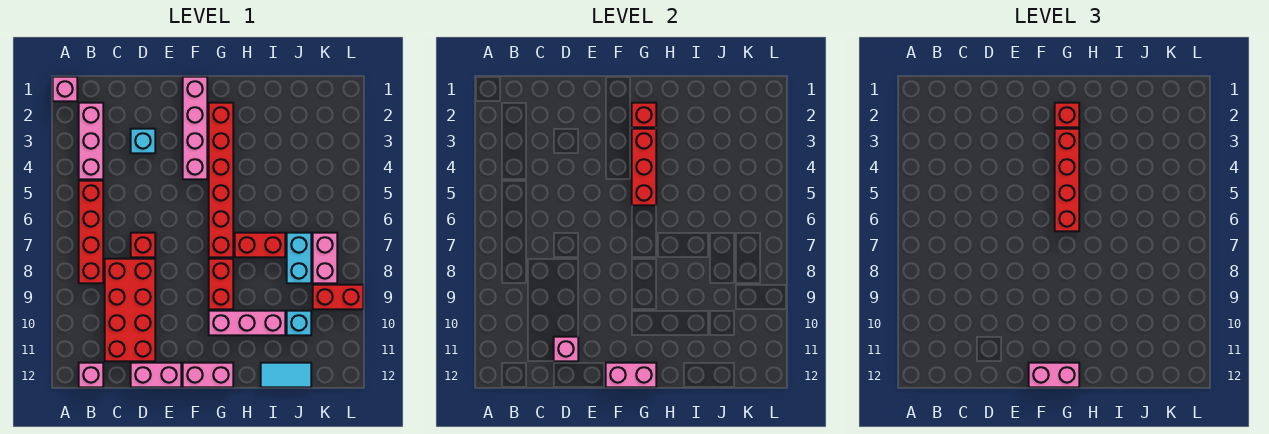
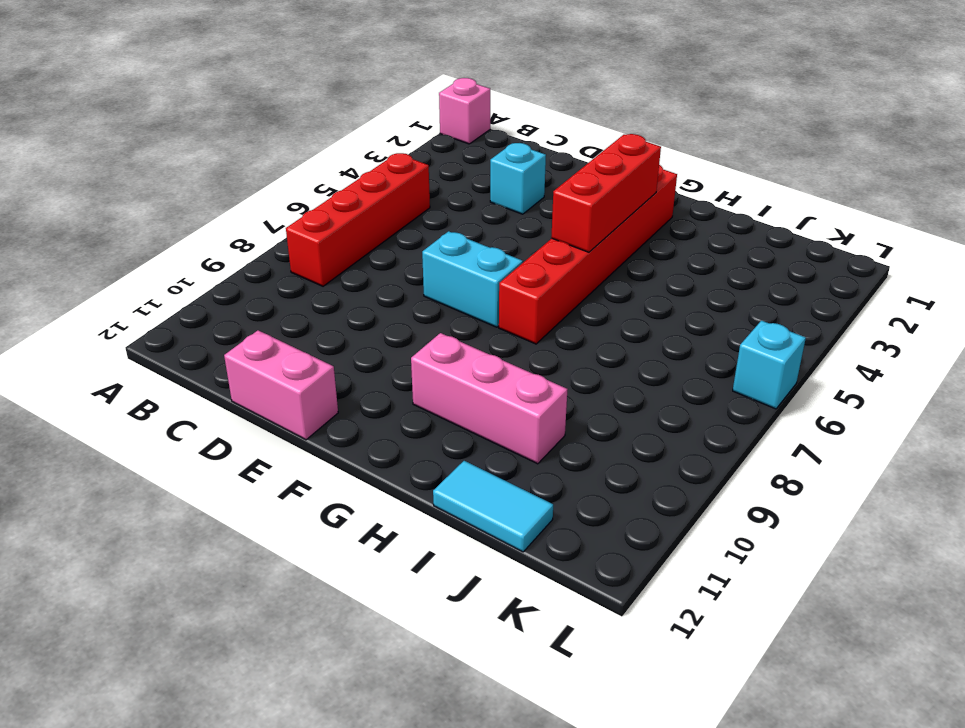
cyan brick E7:F7 level 1 -> cyan brick J7:J8 level 1
cyan brick L6 level 1 -> cyan brick J10 level 1
none -> pink brick B2:B4 level 1
none -> pink brick B12 level 1
none -> red brick C8:D11 level 1

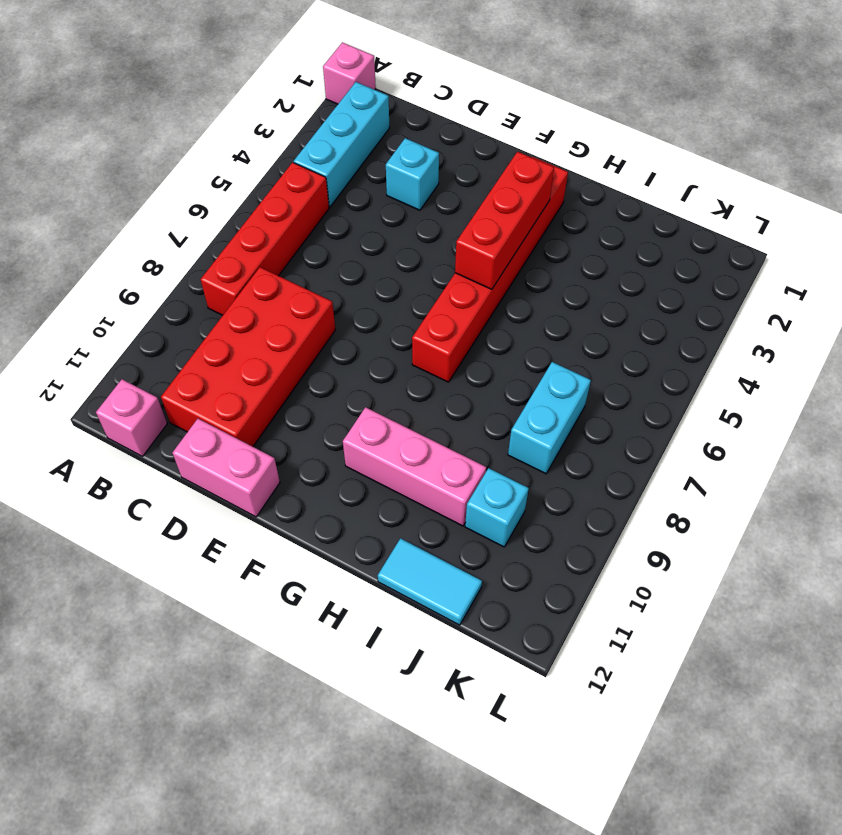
cyan brick B2:B4 level 1 -> pink brick B2:B4 level 1
none -> red brick D7 level 1
none -> pink brick F1:F4 level 1
none -> pink brick F12:G12 level 1

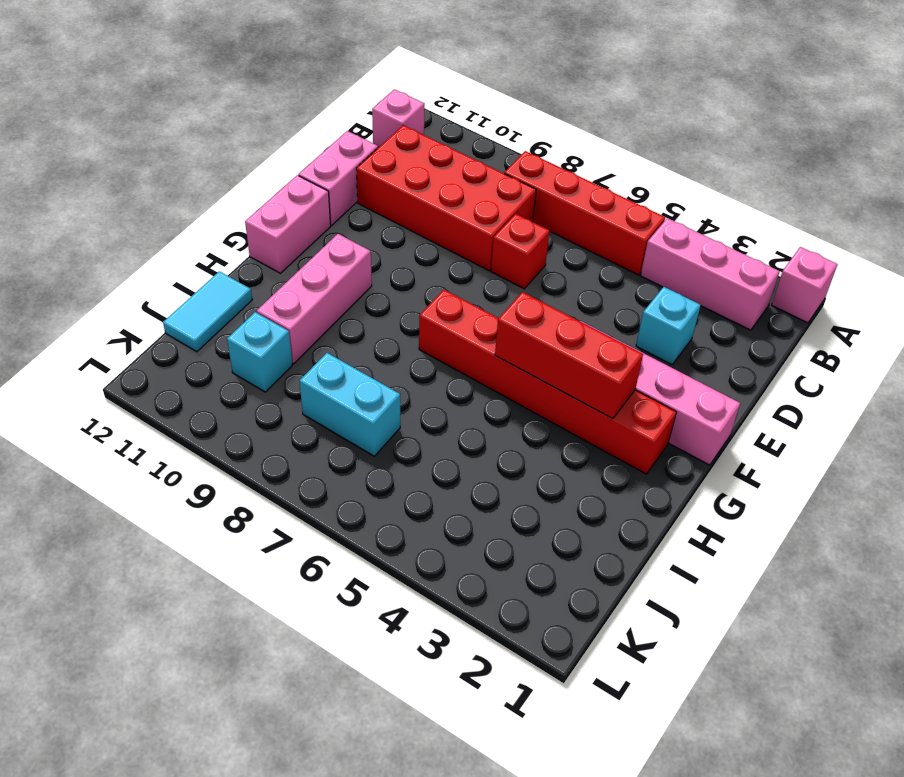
none -> red brick G8:G9 level 1
none -> red brick H7:I7 level 1
none -> pink brick K7:K8 level 1

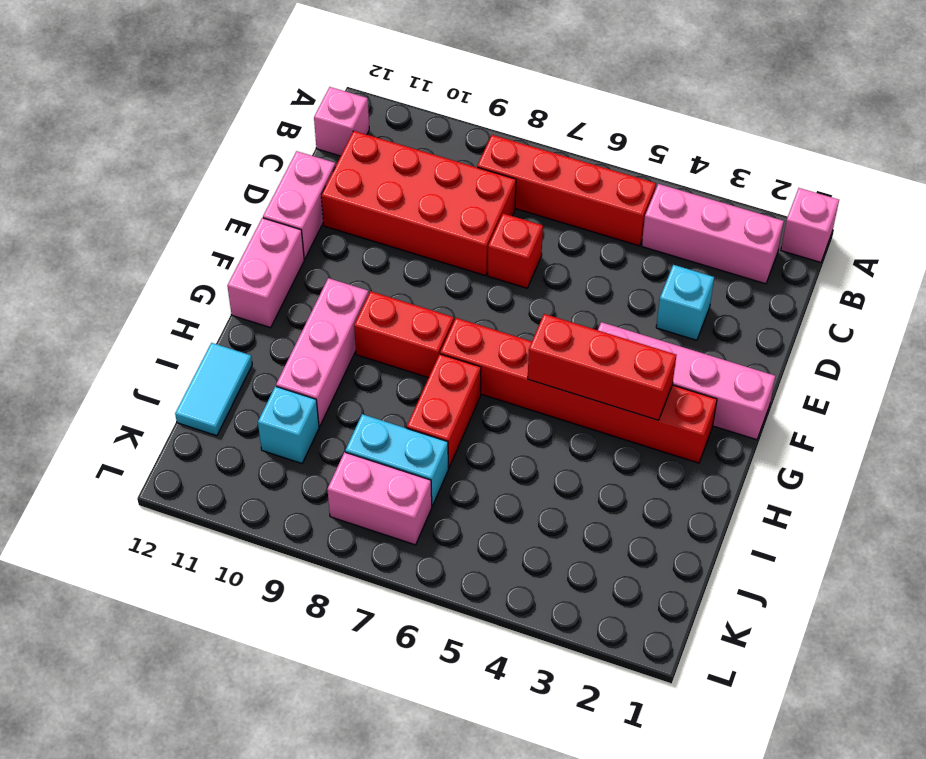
none -> red brick K9:L9 level 1
none -> pink brick D11 level 2
none -> pink brick F12:G12 level 2

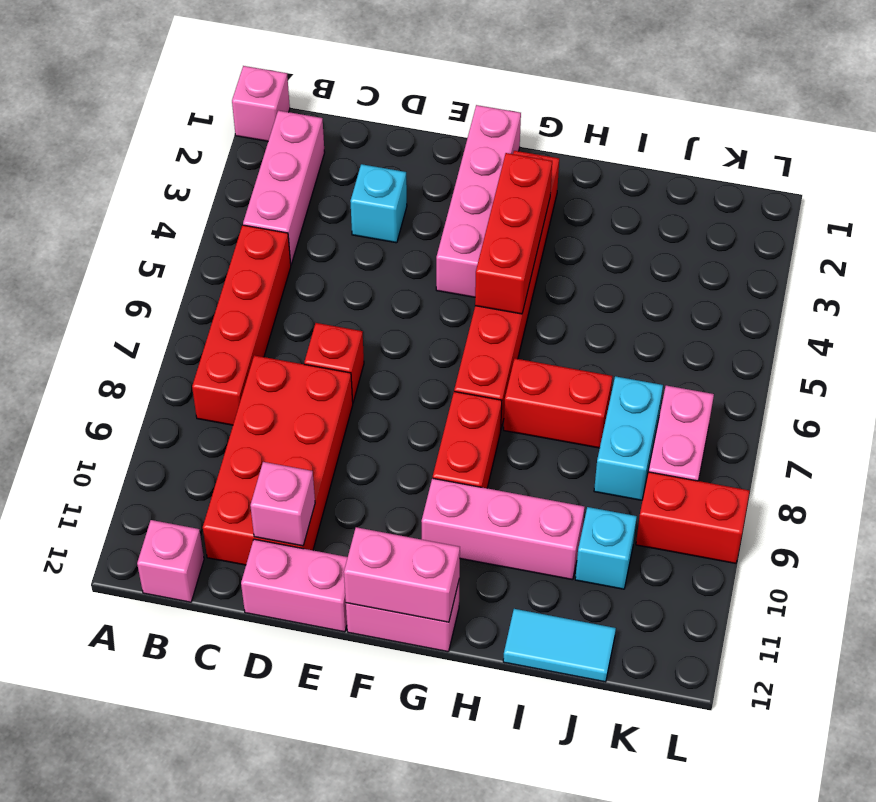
none -> red brick G2 level 2
none -> pink brick F12:G12 level 3
none -> red brick G2 level 3

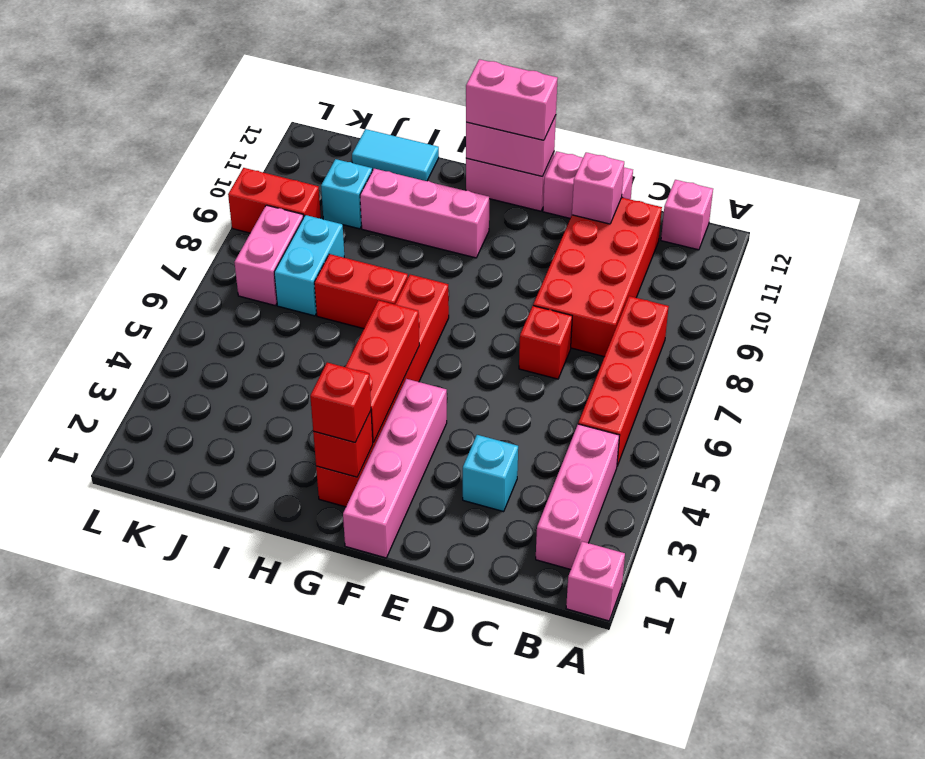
none -> red brick G8:G9 level 1
none -> red brick G3:G6 level 3

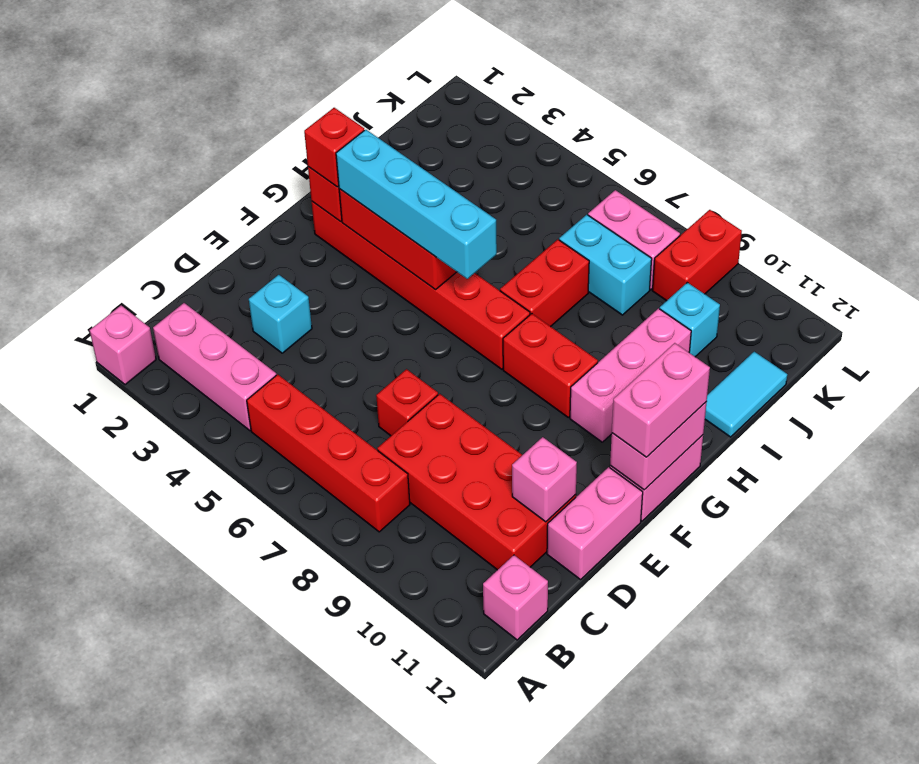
cyan brick G3:G6 level 3 -> red brick G3:G6 level 3
none -> pink brick F1:F4 level 1

